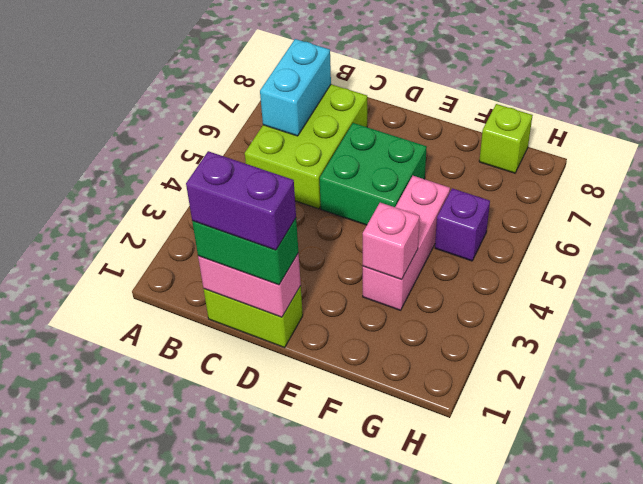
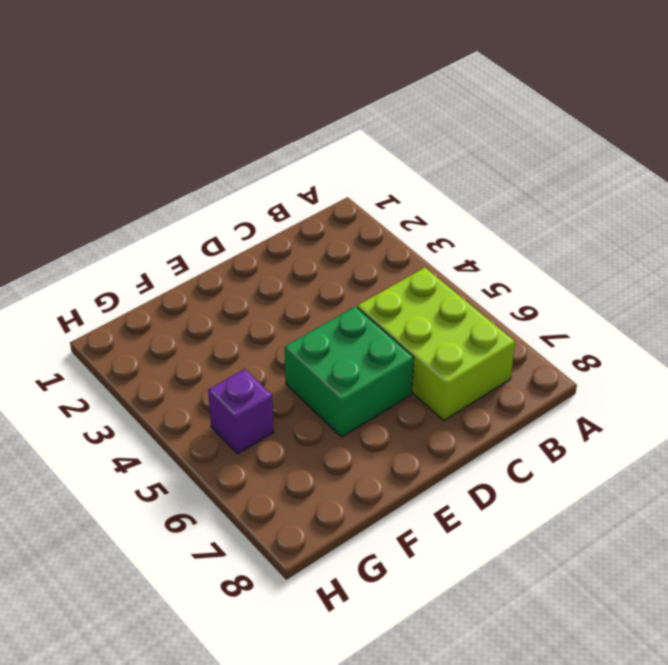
none -> lime brick C1:D1 level 1
none -> pink brick F3:F5 level 1

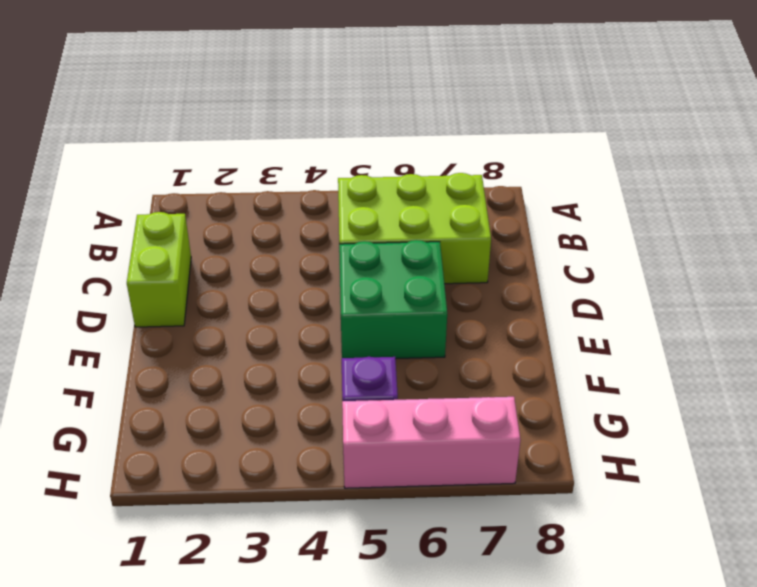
pink brick H5:H7 level 1 -> pink brick F3:F5 level 1
none -> lime brick G8 level 1
none -> cyan brick B6:B7 level 2

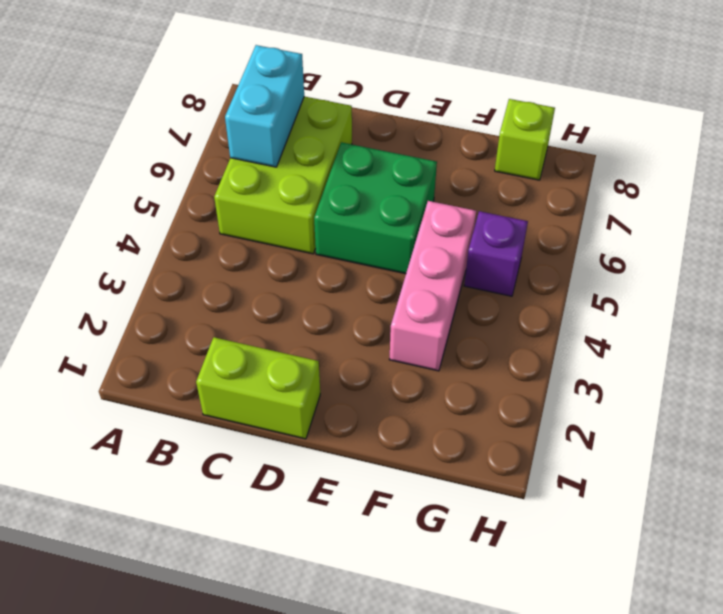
none -> pink brick C1:D1 level 2
none -> pink brick F3 level 2

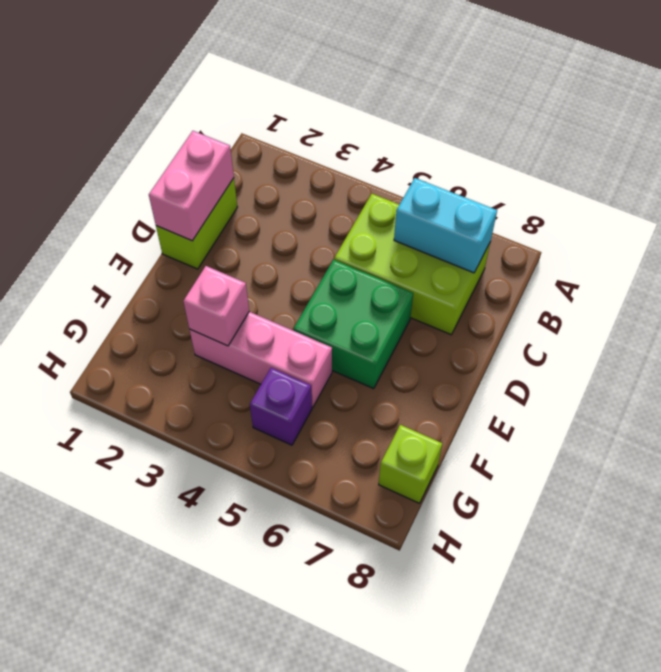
none -> green brick C1:D1 level 3
none -> purple brick C1:D1 level 4

